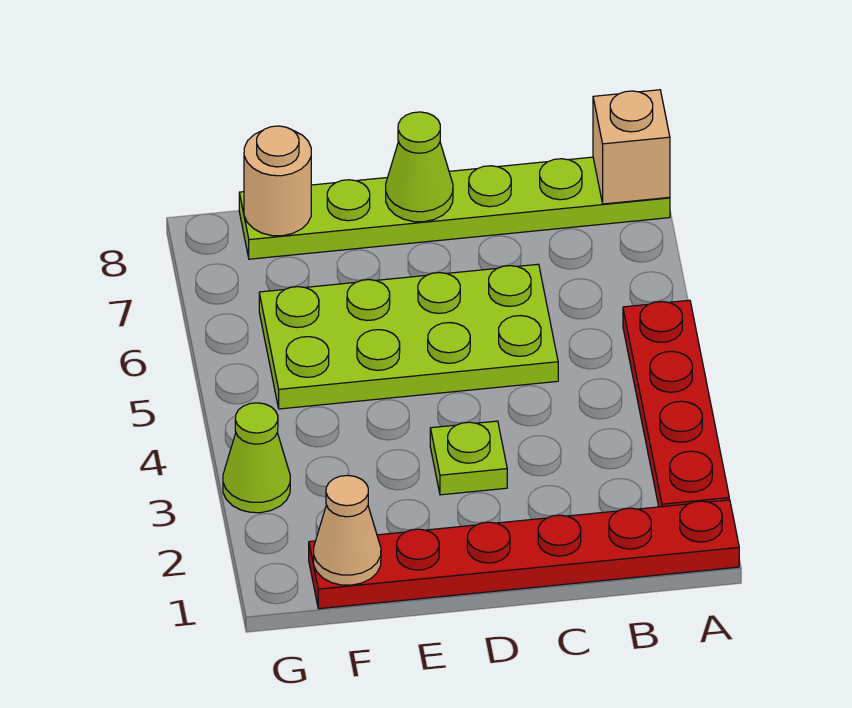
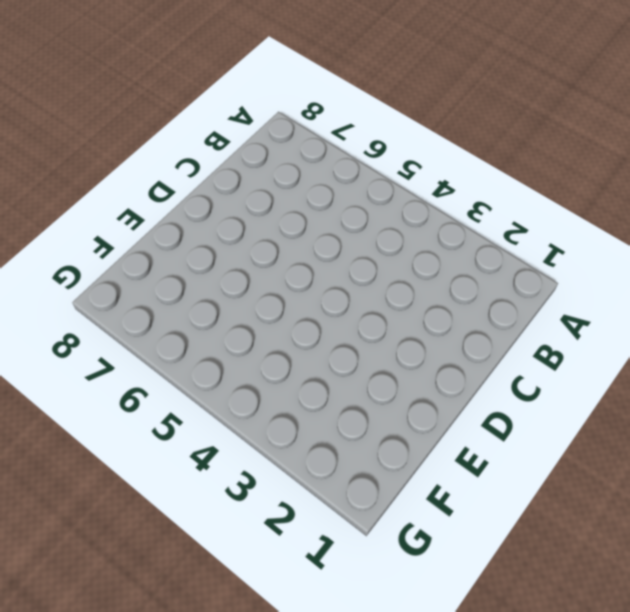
none -> red plate A1:F1 level 1
none -> red plate A2:A5 level 1

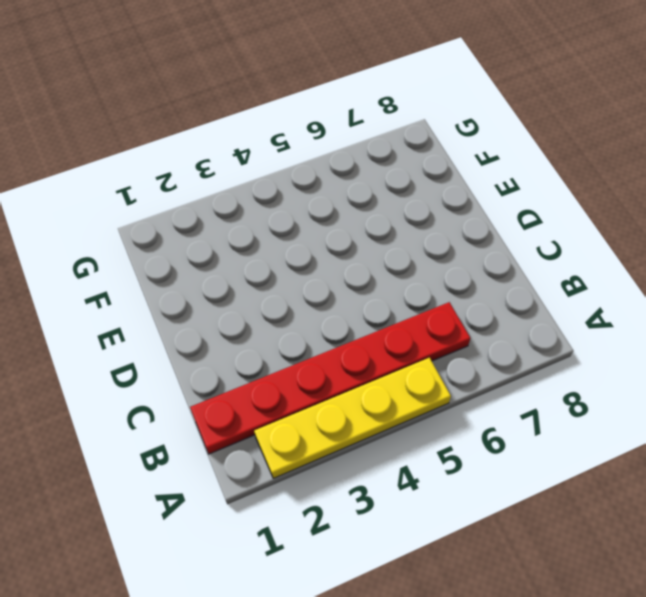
yellow plate A2:A5 level 1 -> red plate A2:A5 level 1
red plate B1:B6 level 1 -> red plate A1:F1 level 1
none -> lime plate A8:F8 level 1
none -> lime plate C5:F6 level 1

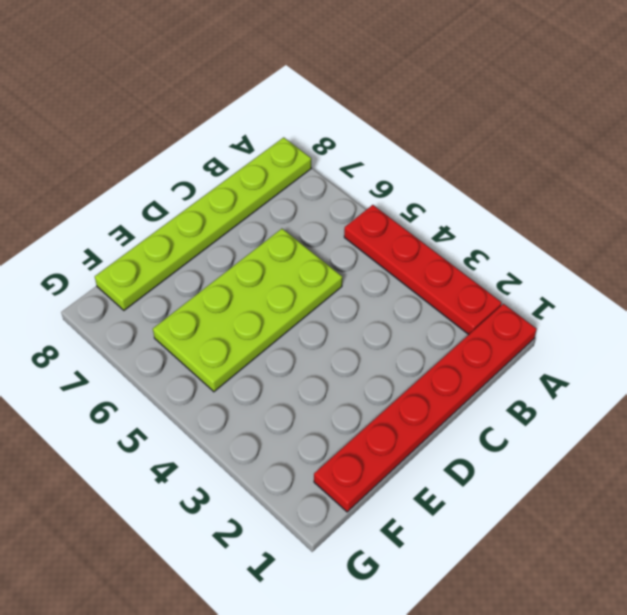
none -> lime plate D3 level 1
none -> lime cone G3 level 1

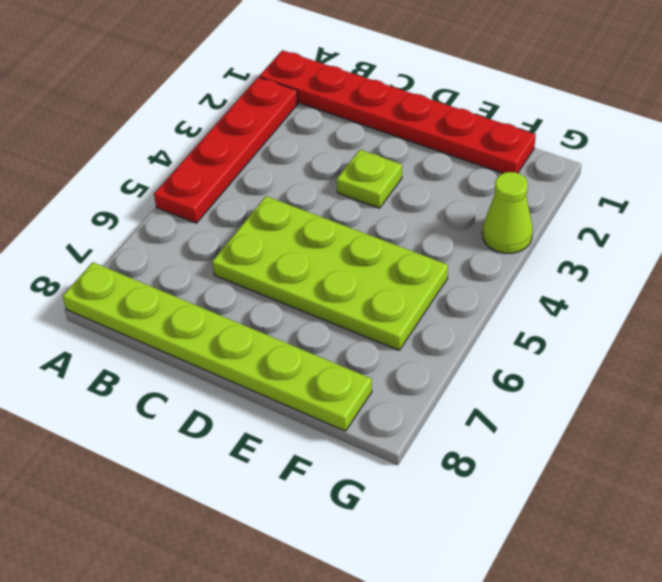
none -> tan brick A8 level 2
none -> lime cone D8 level 2

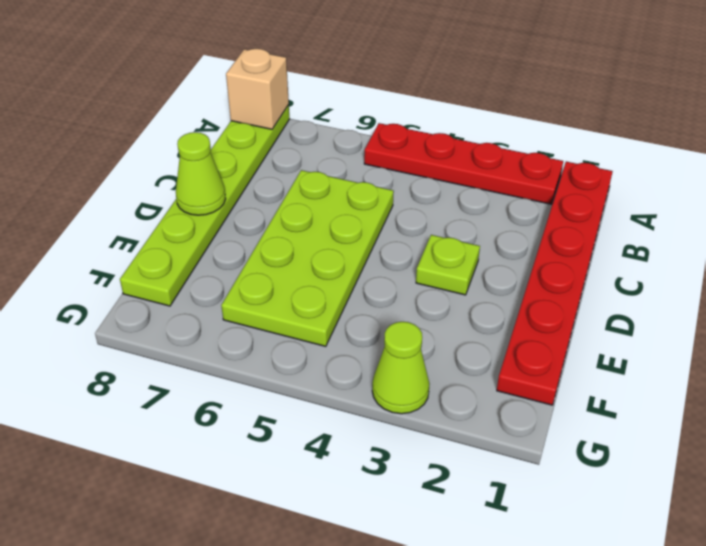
none -> tan cone F1 level 2
none -> tan round brick F8 level 2

